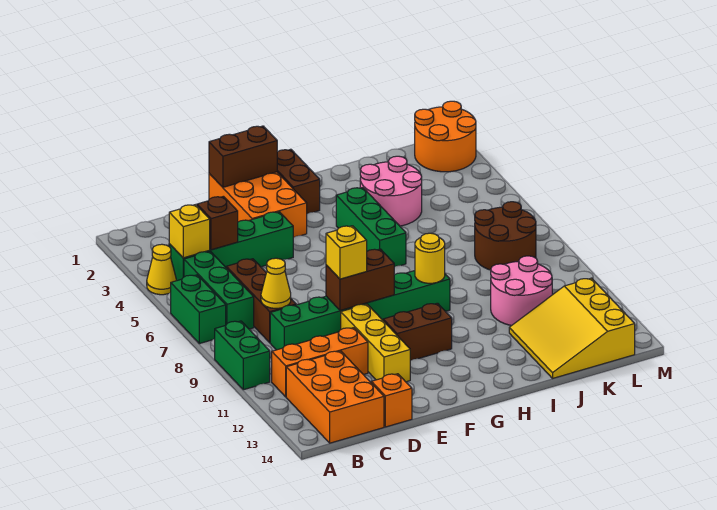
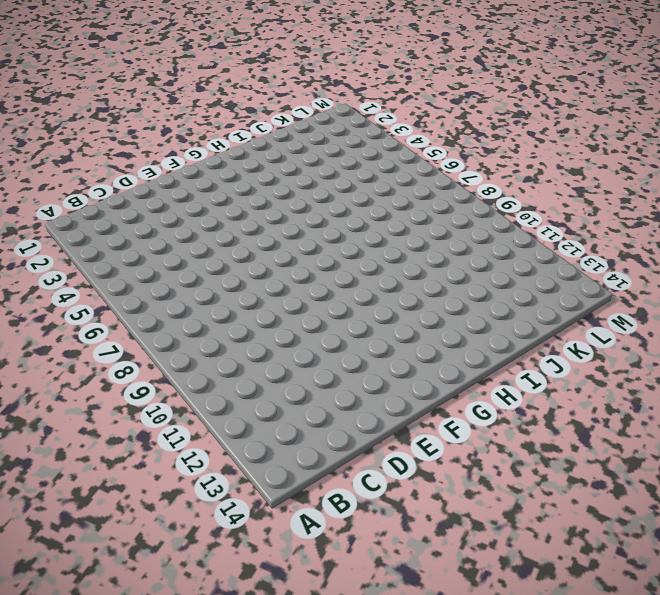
none -> yellow cone A4 level 1
none -> green brick A6:A7 level 1
none -> green brick A9:A10 level 1

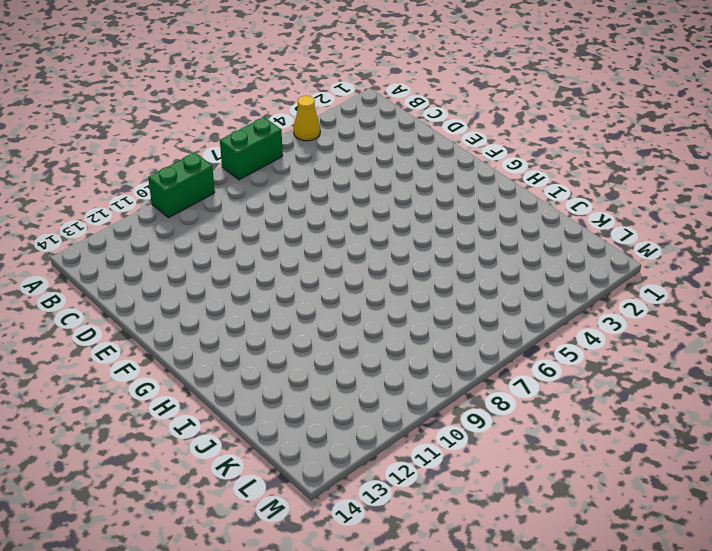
none -> green brick B4:E4 level 1
none -> green brick B5:B7 level 1
none -> orange brick B11:D11 level 1

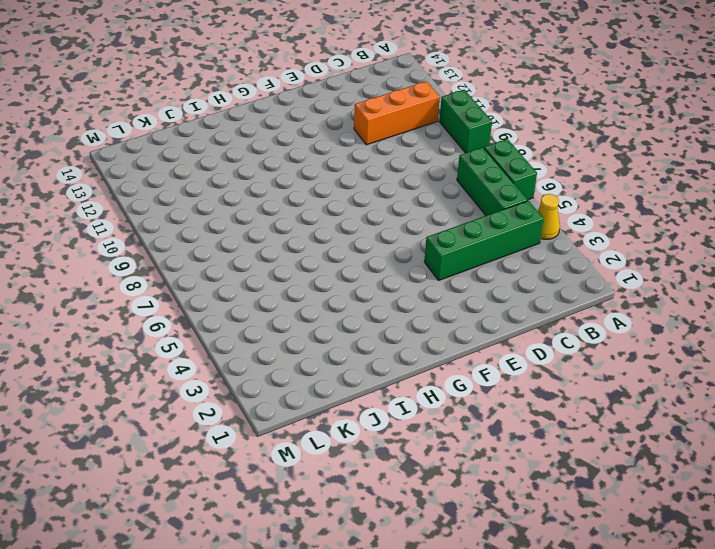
none -> orange brick B12:C14 level 1
none -> brown brick C6:C8 level 1
none -> green brick C9:H9 level 1

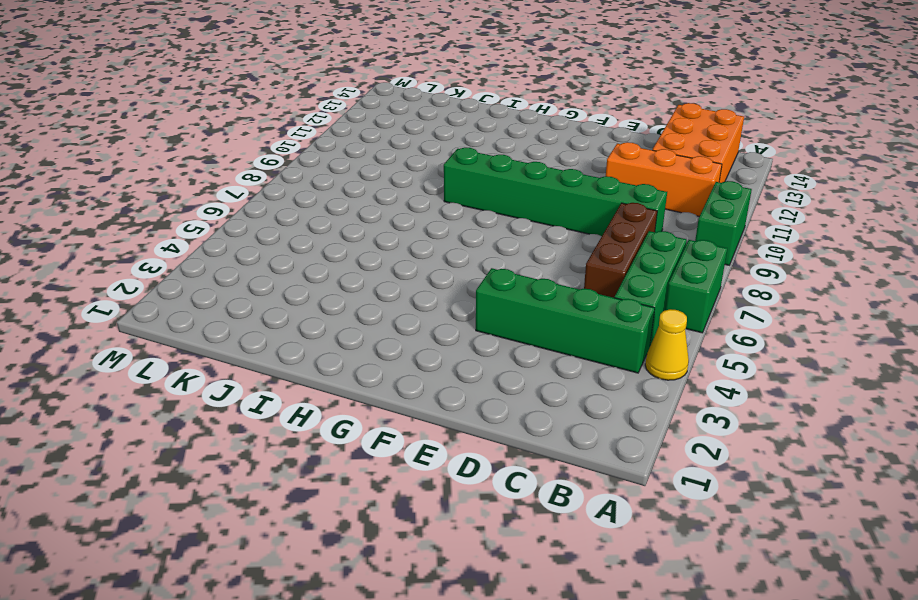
none -> orange brick D14 level 1
none -> orange brick E1:F3 level 1
none -> yellow brick E10:E12 level 1

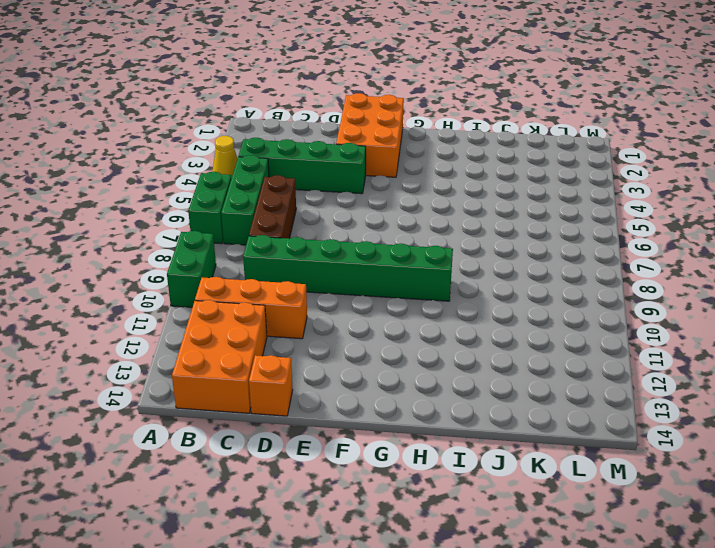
none -> yellow brick E10:E12 level 1
none -> brown brick F11:G11 level 1
none -> brown brick G1:G2 level 1

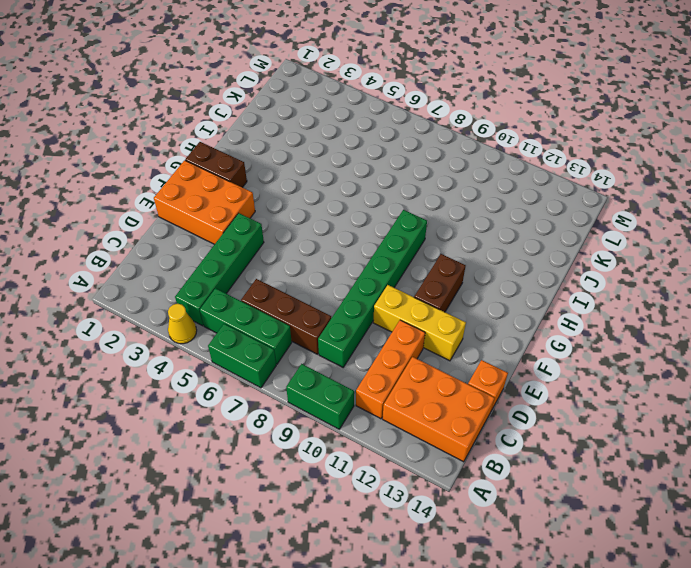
none -> green brick H4:H6 level 1
none -> pink round brick I3:J4 level 1
none -> pink round brick J10:K11 level 1

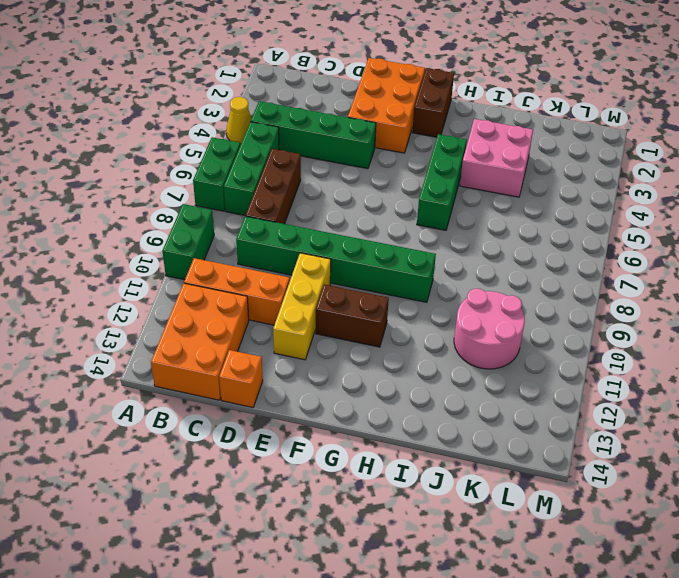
pink brick I3:J4 level 1 -> pink round brick I3:J4 level 1
none -> yellow slope J12:L14 level 1 top L
none -> brown round brick K7:L8 level 1
none -> orange round brick L1:M2 level 1

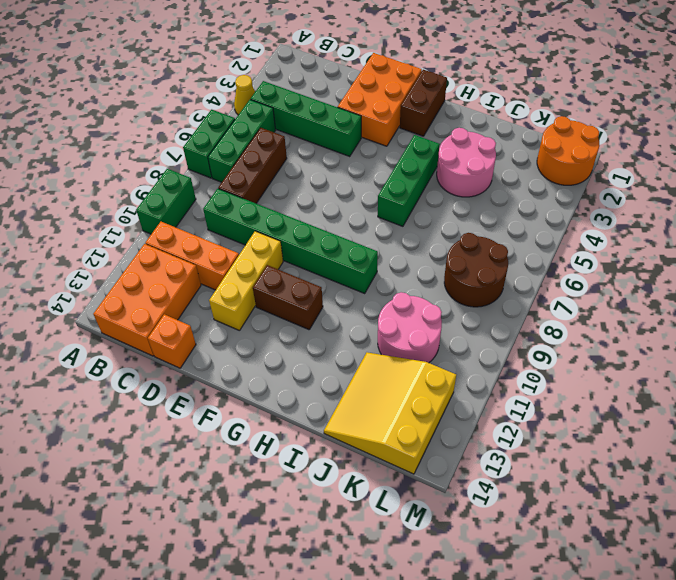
none -> yellow brick B4 level 2
none -> brown brick C4 level 2
none -> yellow cone C8 level 2

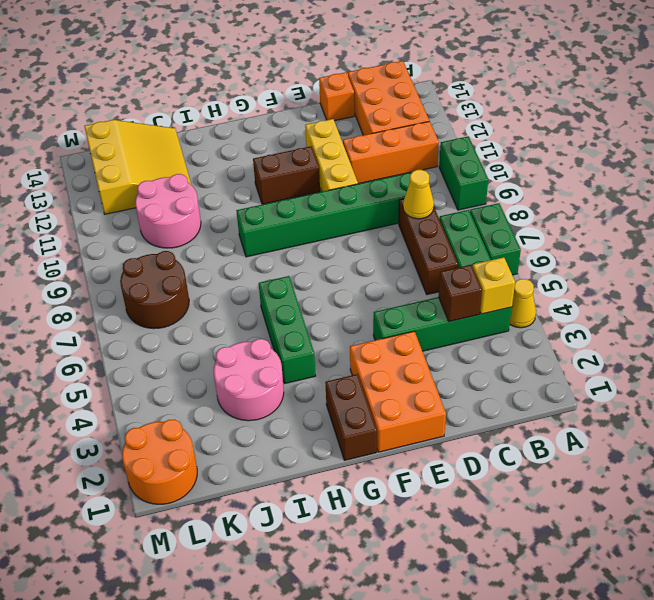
none -> brown brick E1:F1 level 2
none -> brown brick E9:F9 level 2
none -> yellow round brick H9 level 2

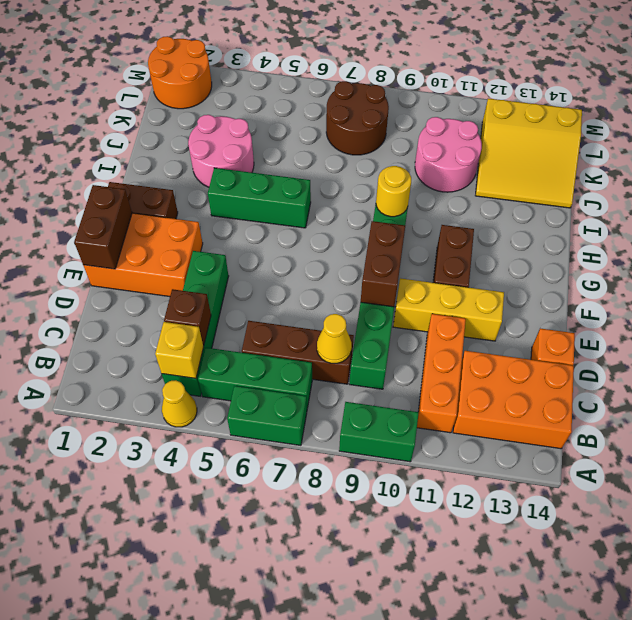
none -> yellow brick E9 level 3

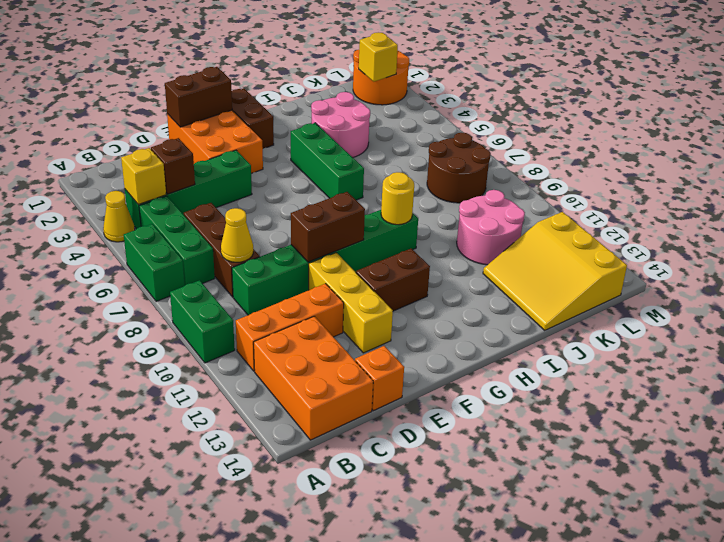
yellow brick L2 level 2 -> yellow brick E9 level 3

